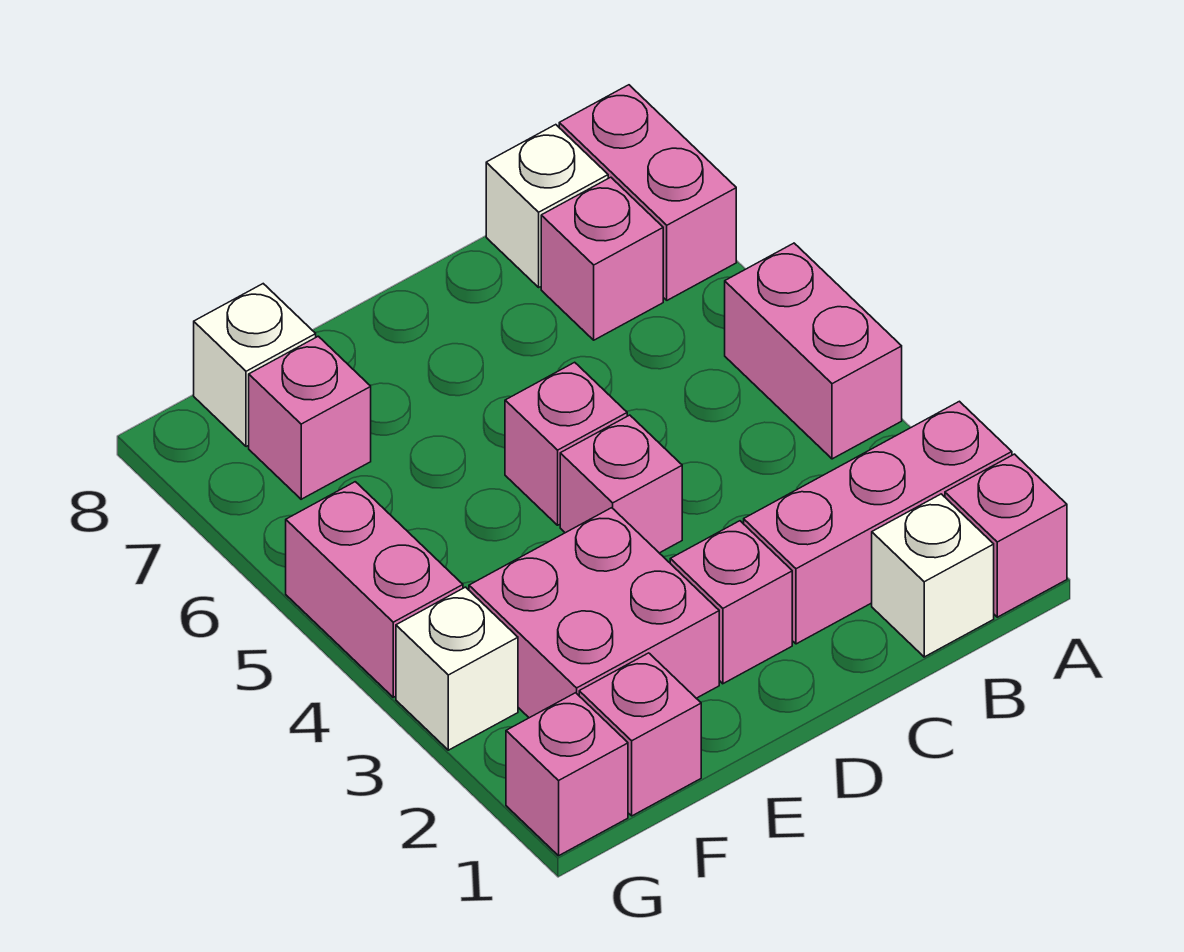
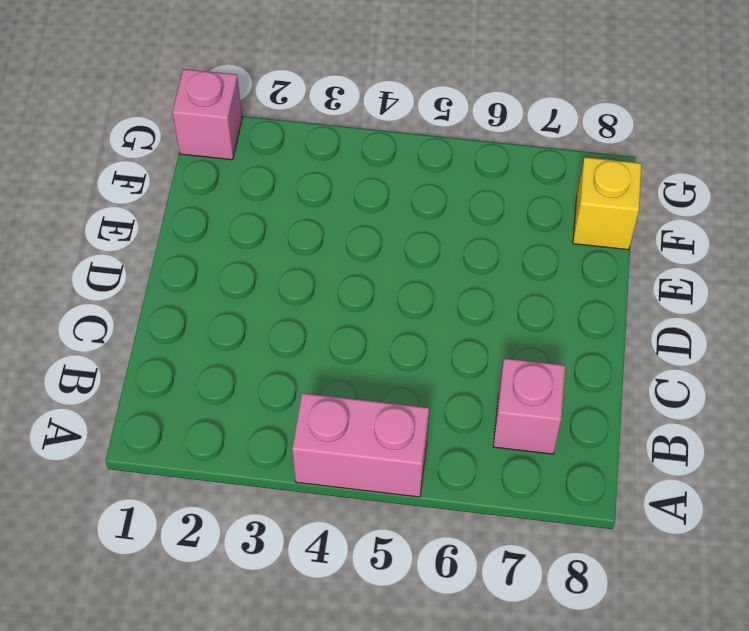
yellow brick F8 level 1 -> white brick F8 level 1
none -> pink brick A1 level 1
none -> pink brick A2:C2 level 1
none -> pink brick A7:A8 level 1

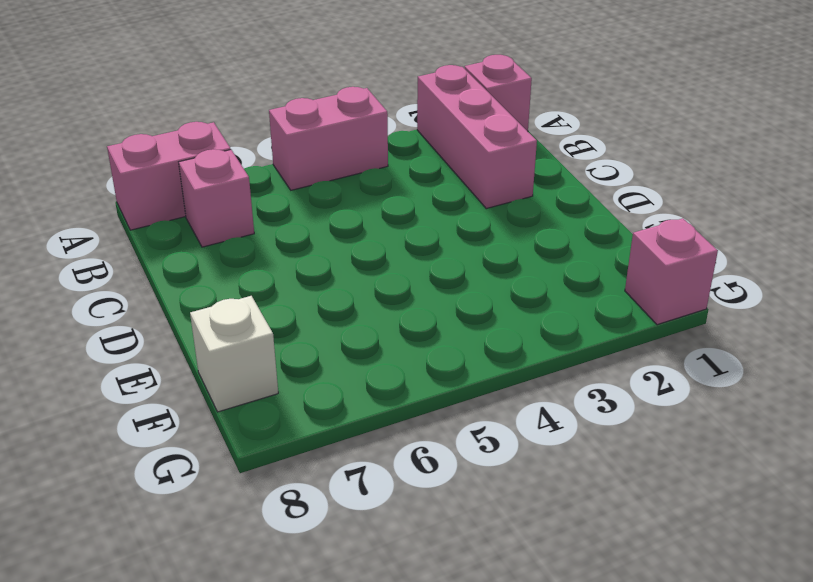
none -> white brick B1 level 1
none -> white brick B8 level 1
none -> pink brick D2 level 1

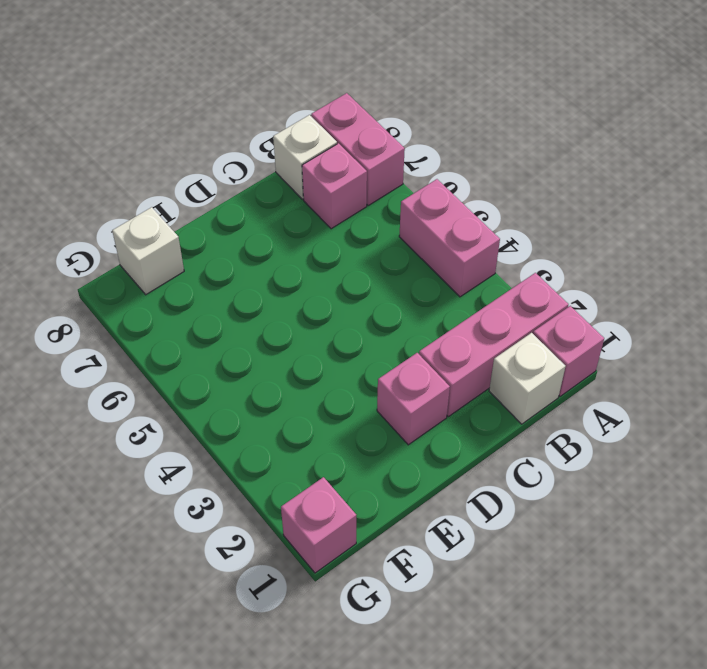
none -> pink brick D4 level 1
none -> pink brick D5 level 1
none -> pink brick E2:F3 level 1

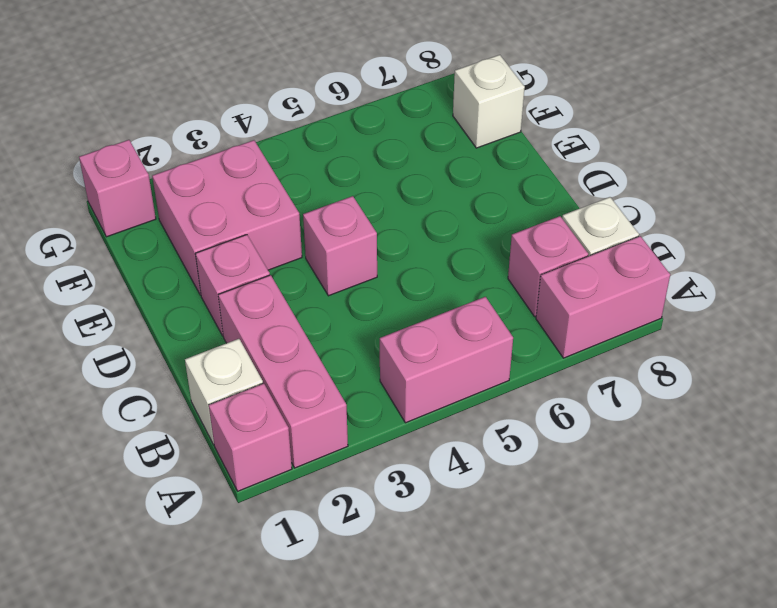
none -> pink brick D5 level 1
none -> pink brick F1 level 1
none -> pink brick F7 level 1

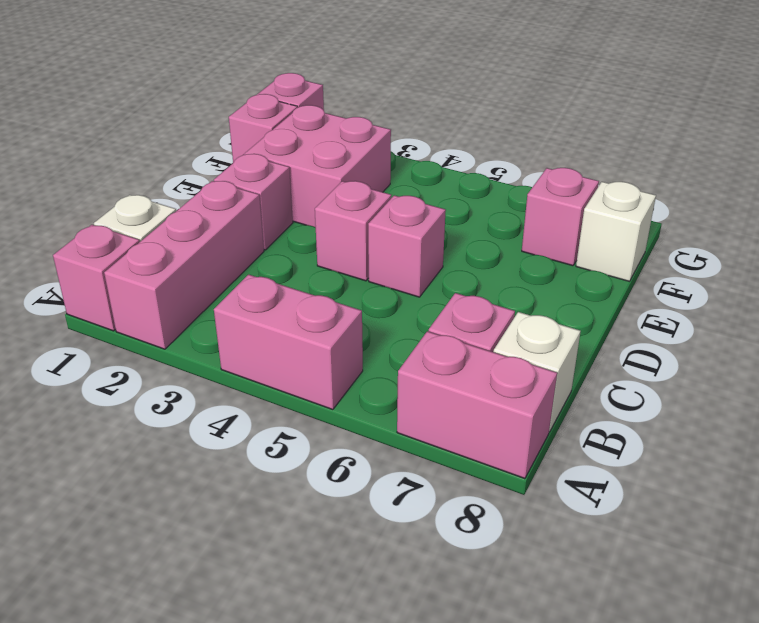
none -> white brick G3 level 1
none -> pink brick G4:G5 level 1

